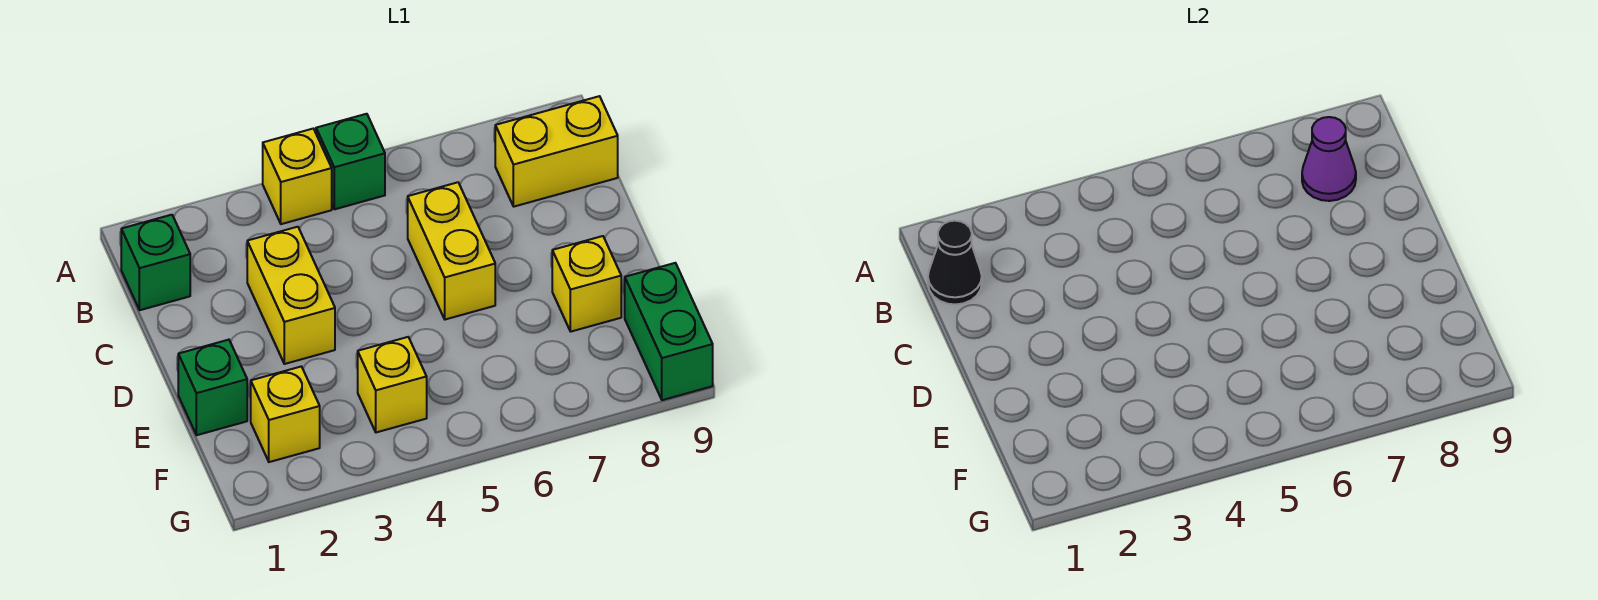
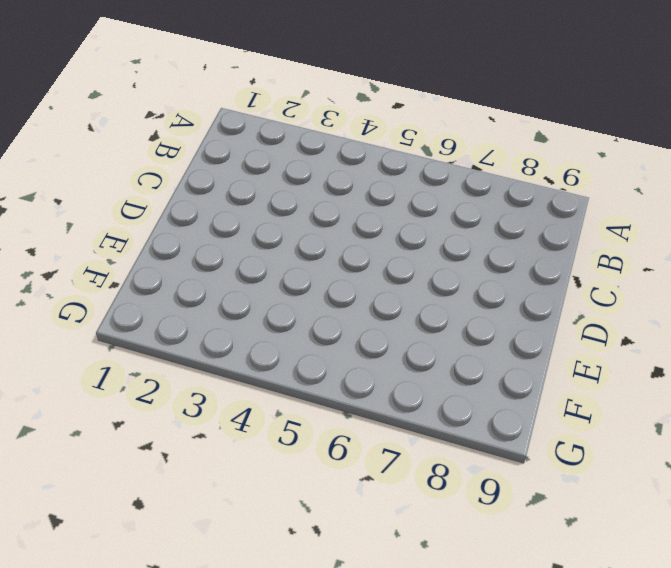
none -> yellow brick A4 level 1
none -> green brick A5 level 1
none -> green brick B1 level 1

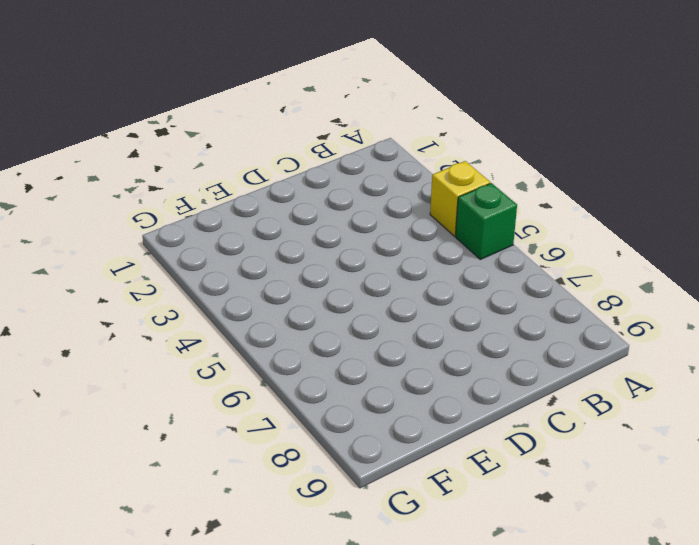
none -> green brick B1 level 1
none -> yellow brick B8:B9 level 1
none -> yellow brick C3:D3 level 1

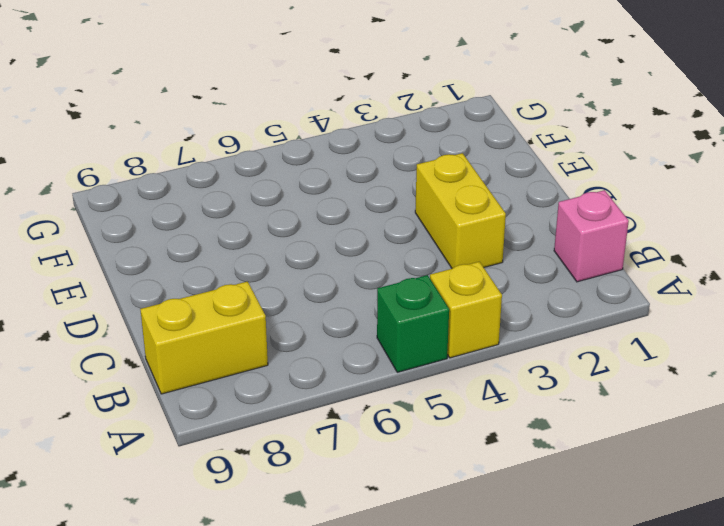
pink brick B1 level 1 -> green brick B1 level 1
none -> yellow brick C6:D6 level 1
none -> green brick E1 level 1
none -> yellow brick E8 level 1

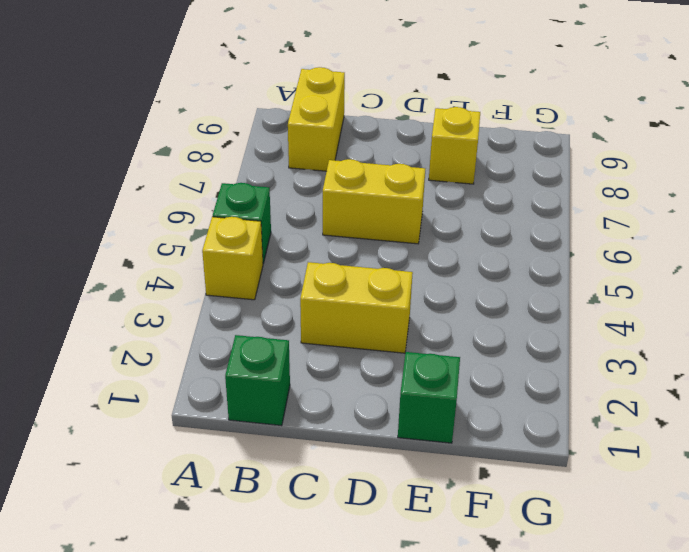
none -> yellow brick F2 level 1
none -> yellow brick F4 level 1
none -> green brick F9:G9 level 1

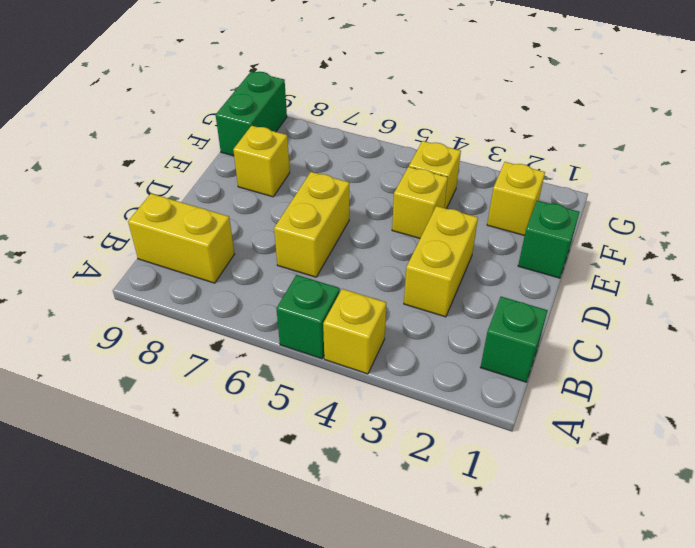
yellow brick E4 level 1 -> none
none -> black cone B1 level 2
none -> purple cone B8 level 2

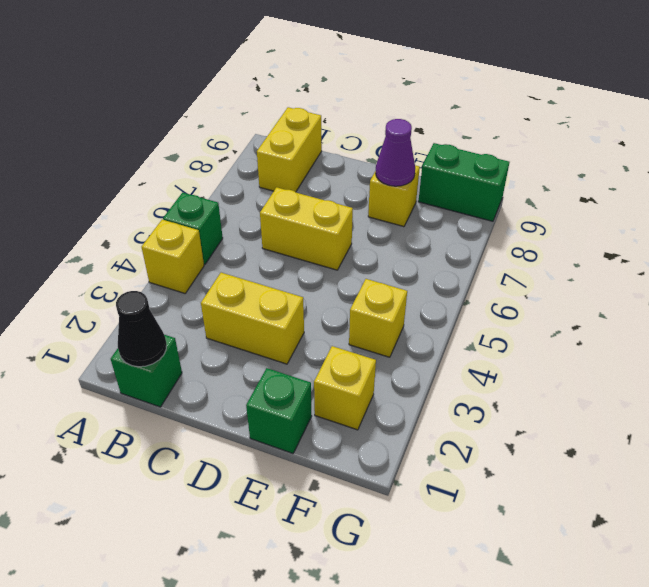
purple cone E8 level 2 -> purple cone B8 level 2

